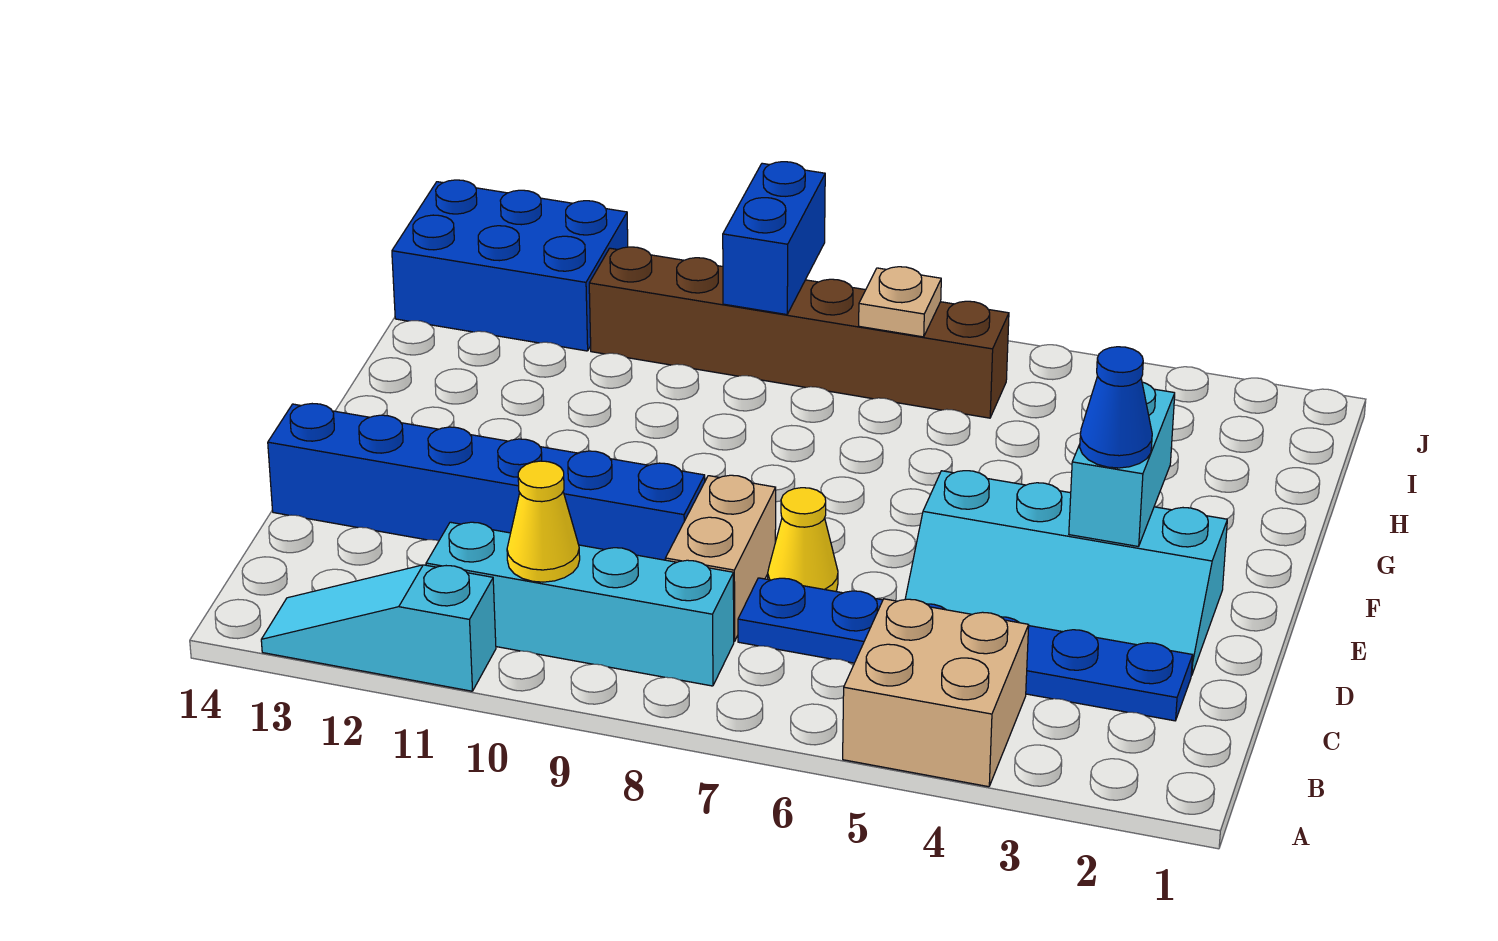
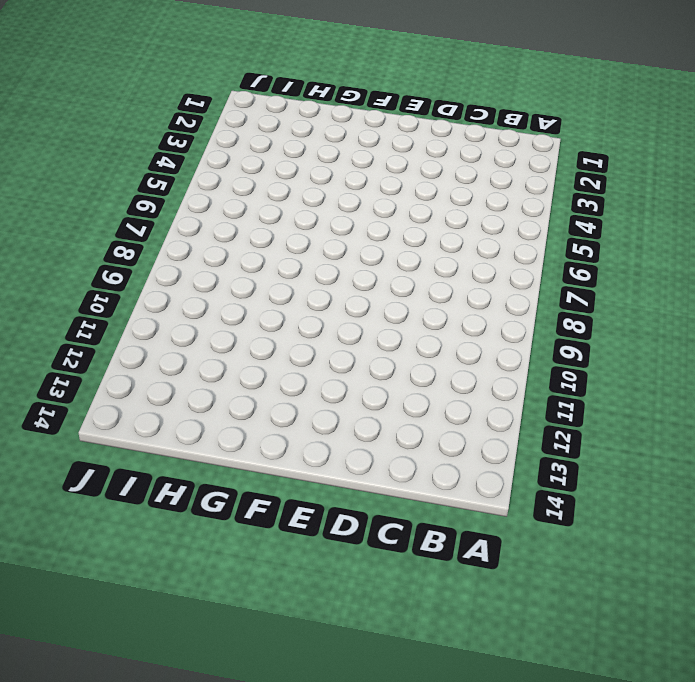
none -> tan brick A4:B5 level 1
none -> cyan slope A11:A13 level 1 top 11
none -> cyan brick B8:B11 level 1

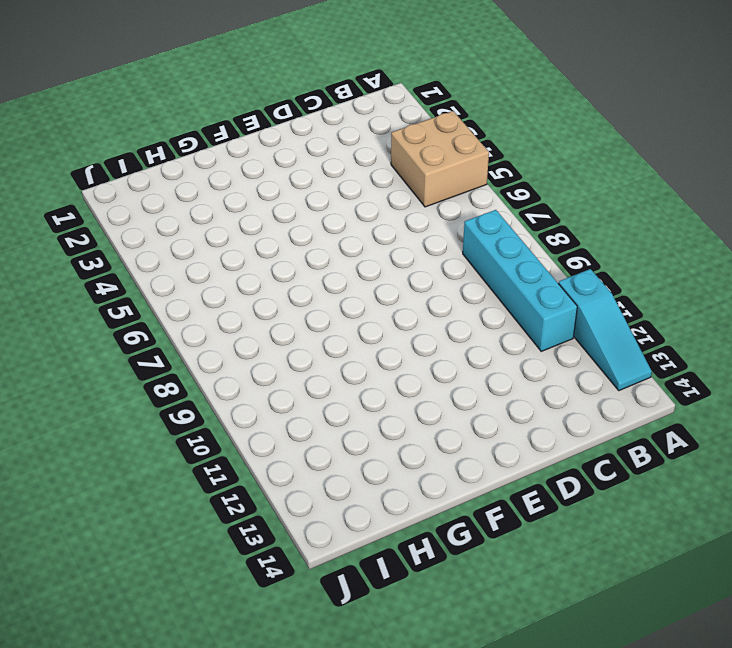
none -> blue plate C2:C7 level 1
none -> tan brick C8:D8 level 1
none -> cyan slope D2:E5 level 1 top E

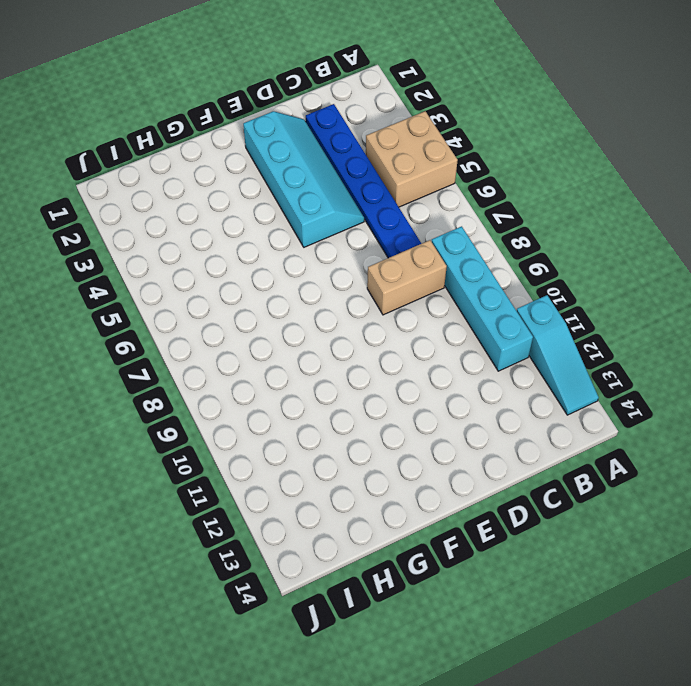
none -> yellow cone D7 level 1
none -> blue brick D9:D14 level 1
none -> brown brick I6:I11 level 1

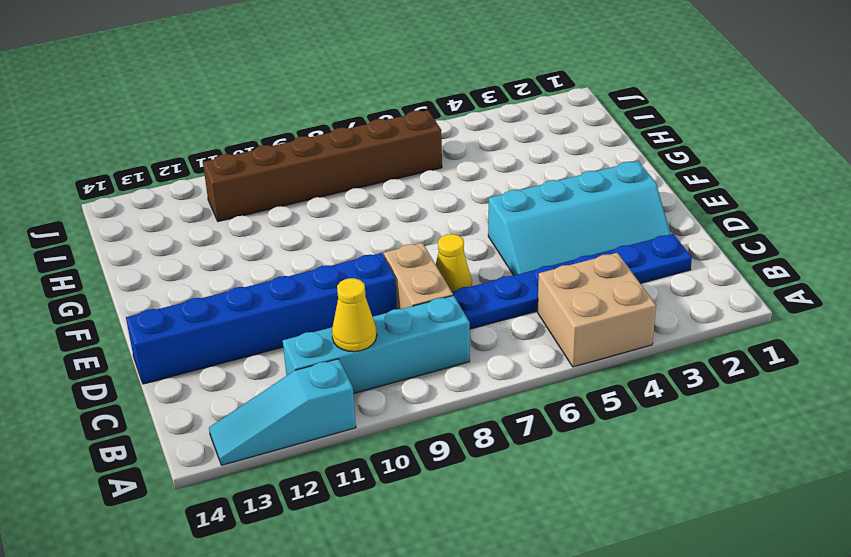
none -> blue brick I12:J14 level 1
none -> cyan brick E3:F3 level 2
none -> tan plate I7 level 2

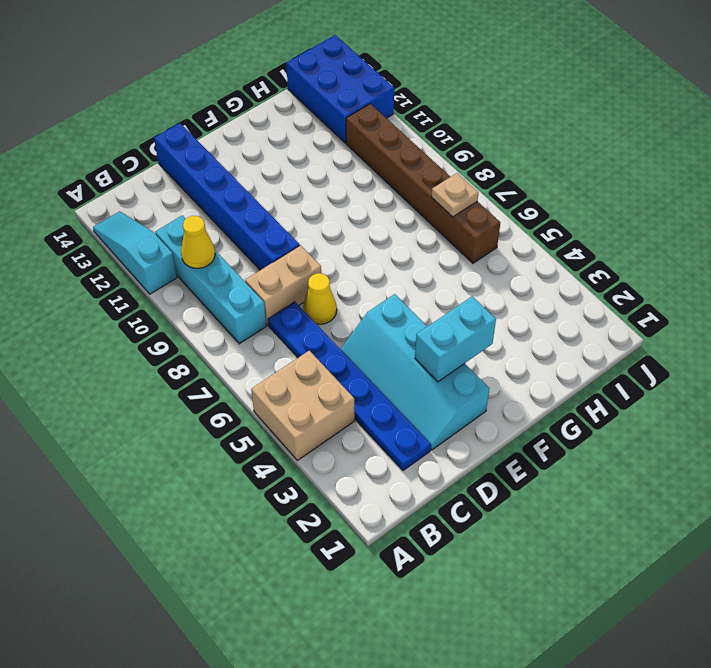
none -> blue brick I9:J9 level 2
none -> blue cone E3 level 3

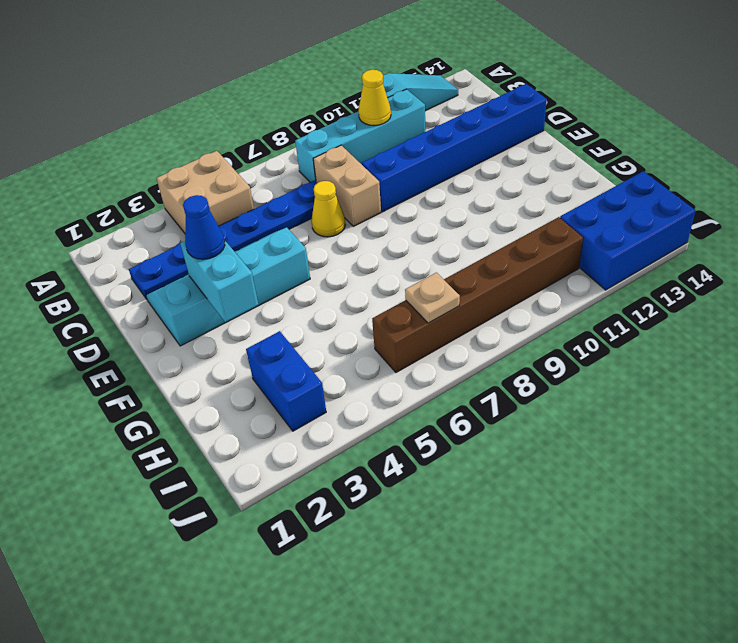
blue brick H3:I3 level 1 -> blue brick I9:J9 level 2

